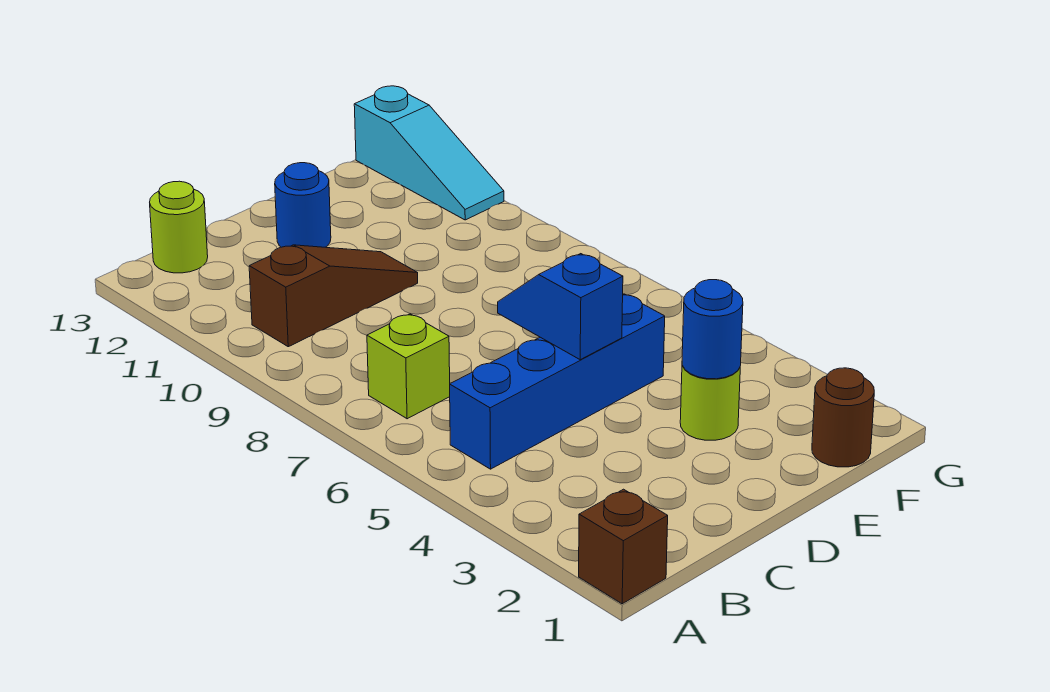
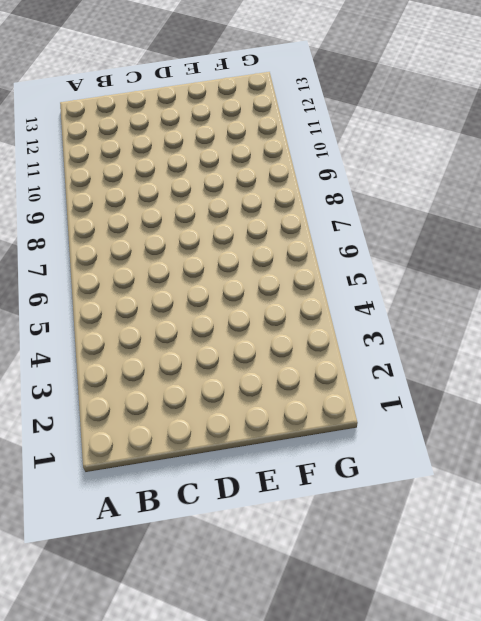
none -> brown brick A1 level 1
none -> blue brick B5:E5 level 1

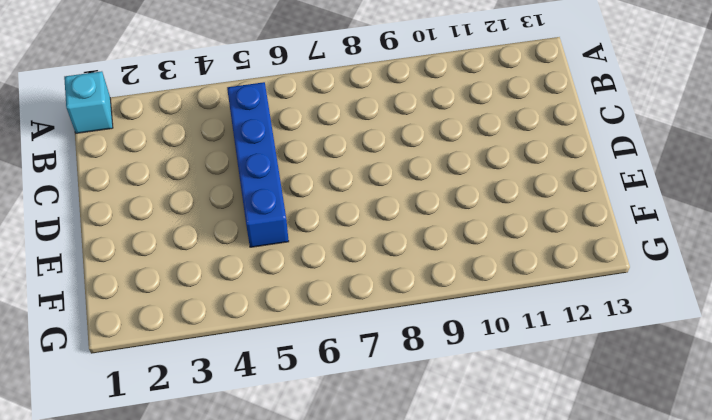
cyan brick A1 level 1 -> brown brick A1 level 1
none -> lime brick B7 level 1
none -> brown slope B10:D10 level 1 top B

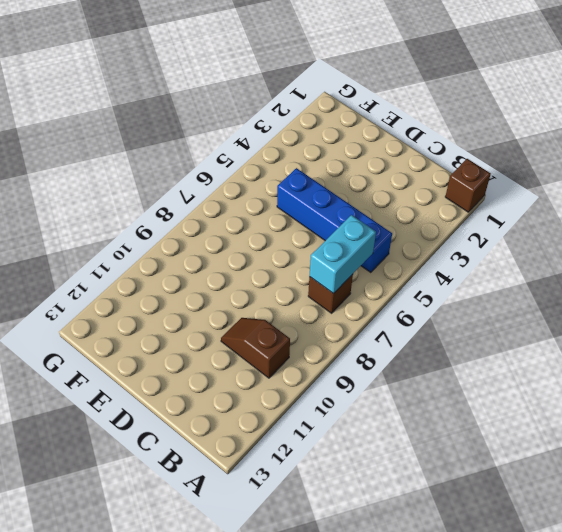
cyan brick B6:B7 level 2 -> none
brown brick B7 level 1 -> lime brick B7 level 1
brown slope B10:C10 level 1 top B -> brown slope B10:D10 level 1 top B
none -> lime round brick B13 level 1
none -> blue round brick D12 level 1

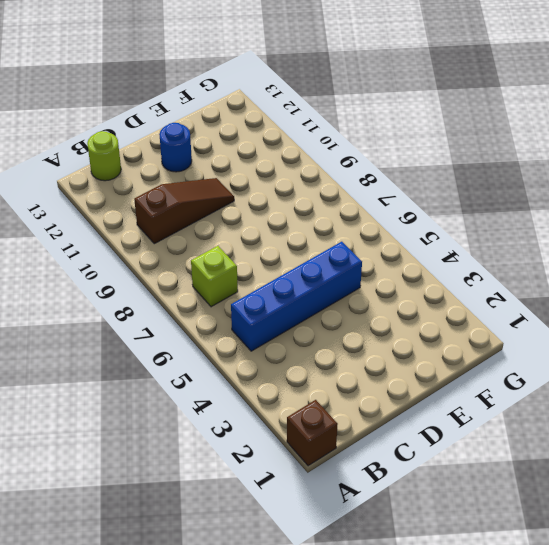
none -> lime round brick E3 level 1
none -> brown round brick F1 level 1

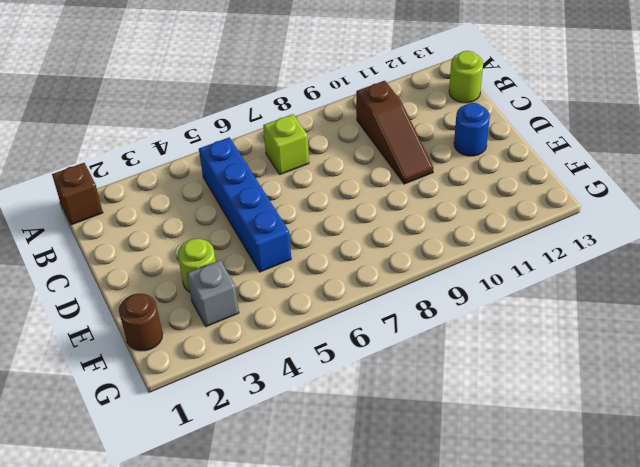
grey brick F3 level 1 -> none
none -> cyan slope G11:G13 level 1 top 13
none -> blue slope D5:D6 level 2 top 5

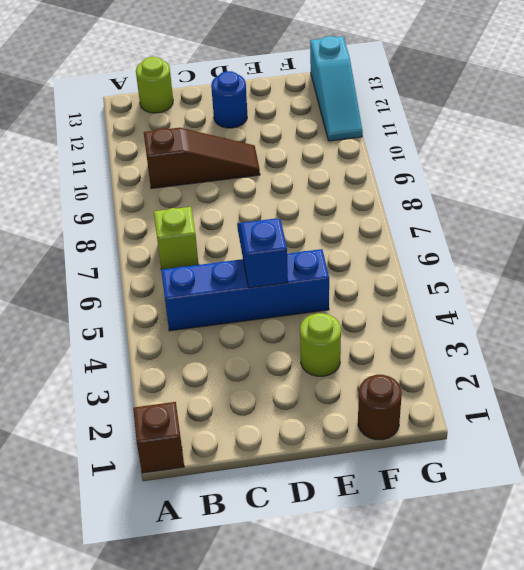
none -> blue round brick E3 level 2

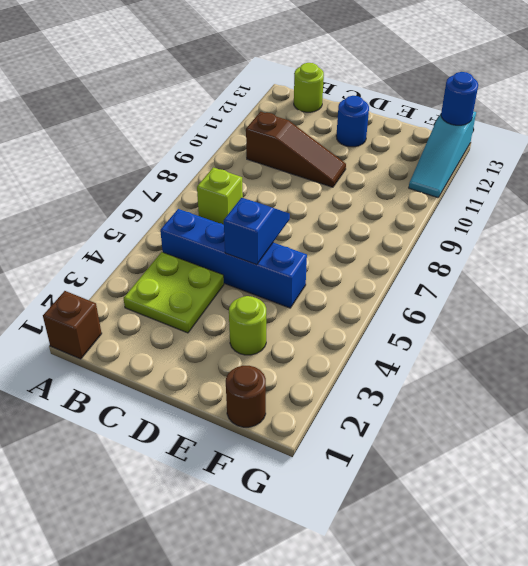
lime plate B3:C4 level 1 -> none
blue round brick G13 level 2 -> blue round brick E3 level 2

